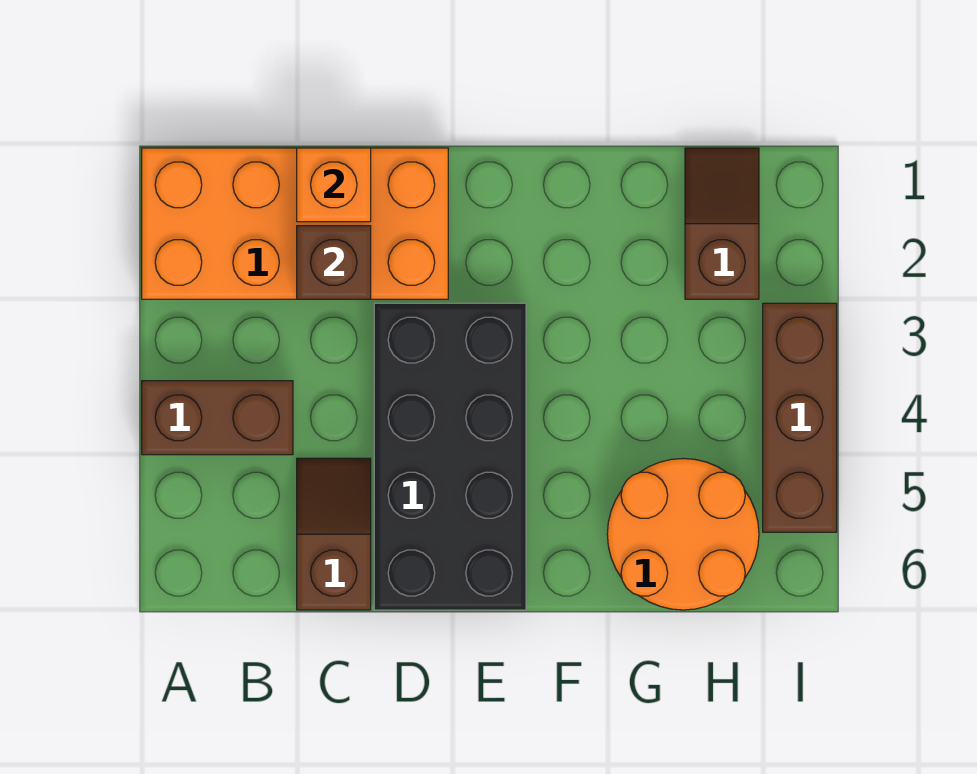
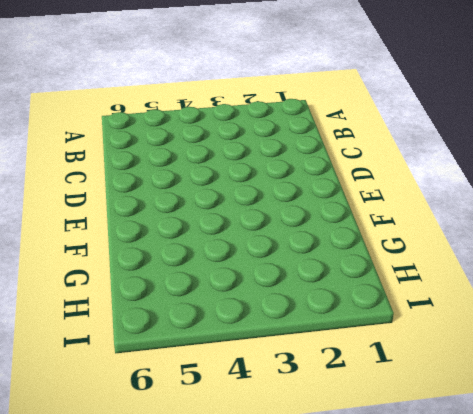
none -> orange brick A1:D2 level 1
none -> brown brick A4:B4 level 1

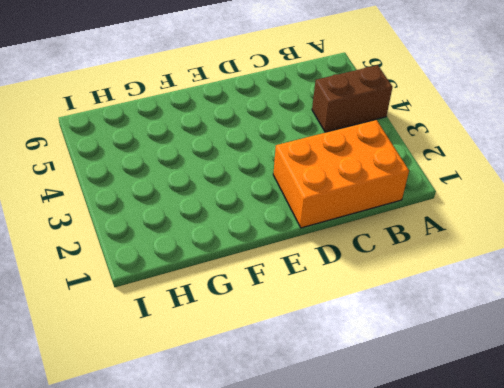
orange brick B1:D2 level 1 -> orange brick A1:D2 level 1
none -> brown slope C5:C6 level 1 top 6
none -> black brick D3:E6 level 1

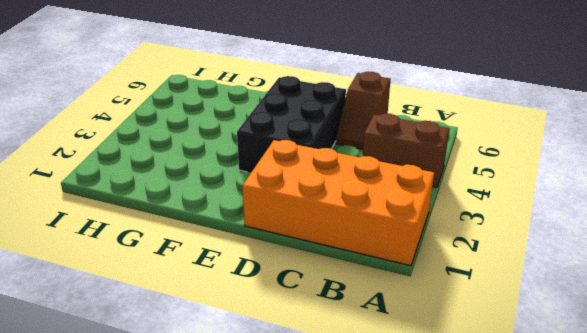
black brick D3:E5 level 1 -> black brick D3:E6 level 1
none -> orange round brick G5:H6 level 1
none -> brown slope H1:H2 level 1 top 2

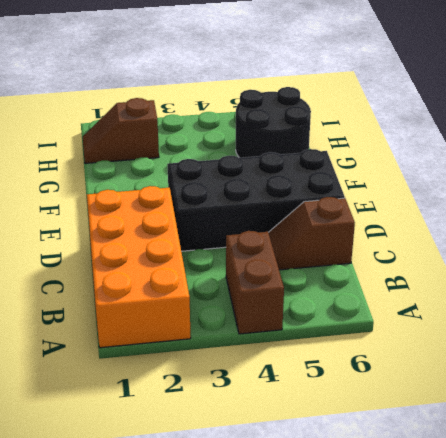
black round brick G5:H6 level 1 -> orange round brick G5:H6 level 1
none -> brown brick I3:I5 level 1
none -> orange brick C1 level 2

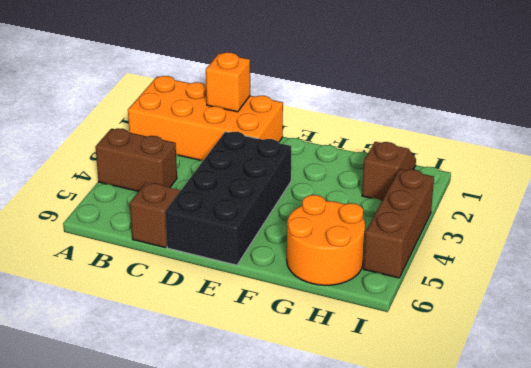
none -> brown brick C2 level 2

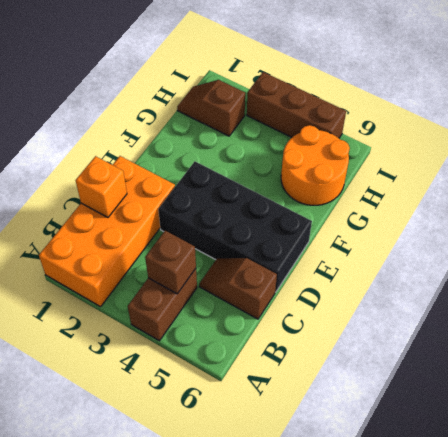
brown brick B4 level 2 -> brown brick C2 level 2

